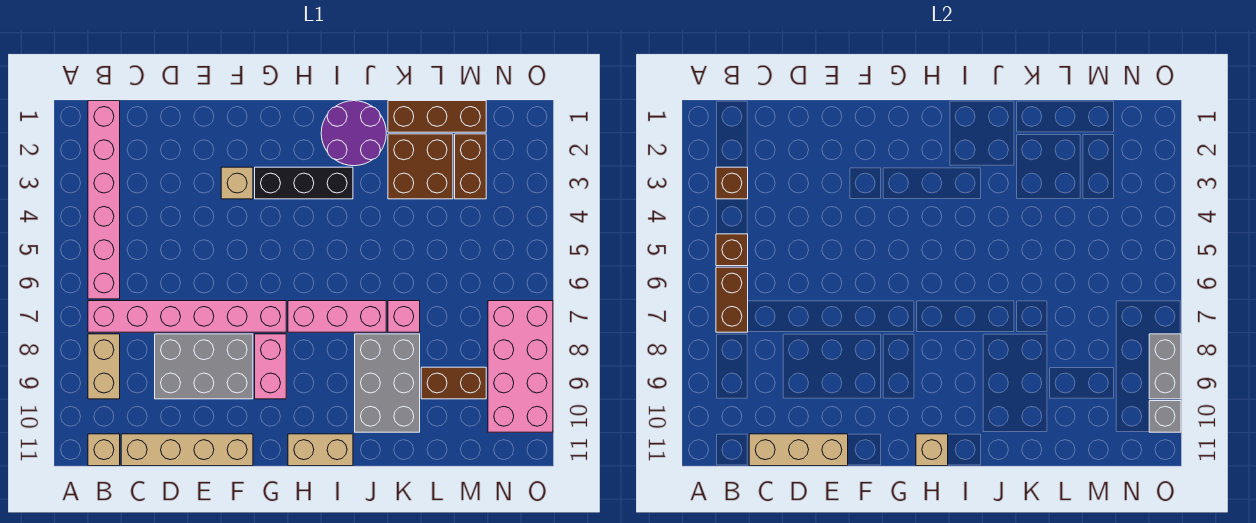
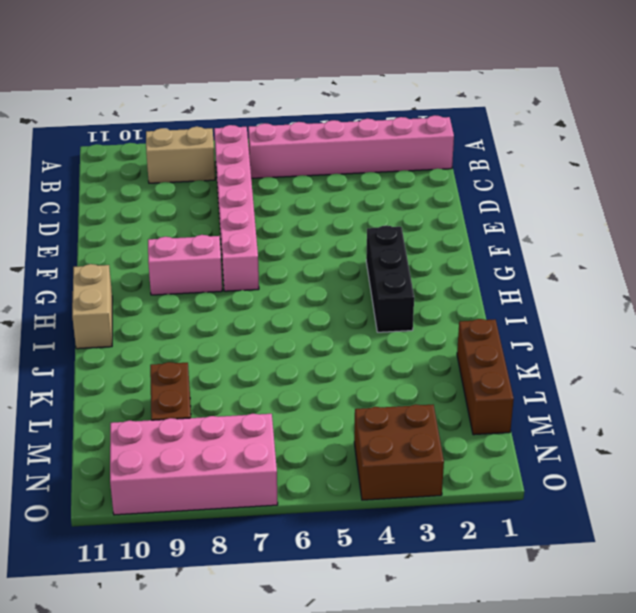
brown brick N3:O4 level 1 -> brown brick K2:L3 level 1
none -> tan brick B11 level 1
none -> tan brick C11:F11 level 1
none -> grey brick D8:F9 level 1

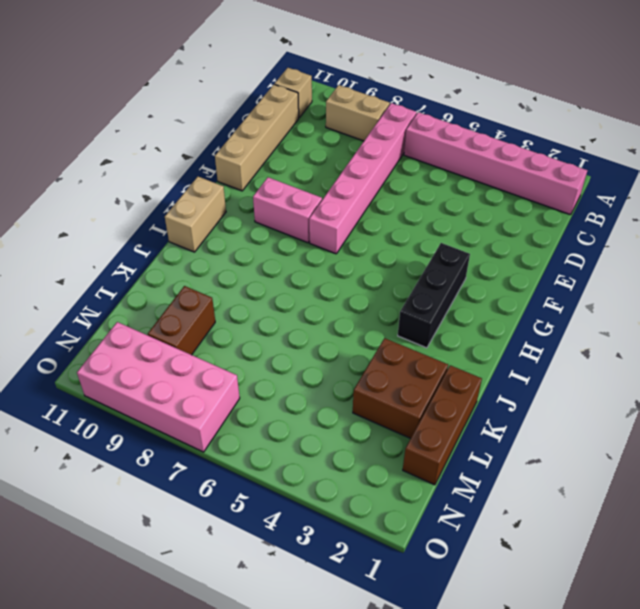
none -> grey brick D8:F9 level 1
none -> tan brick F3 level 1
none -> pink brick H7:J7 level 1

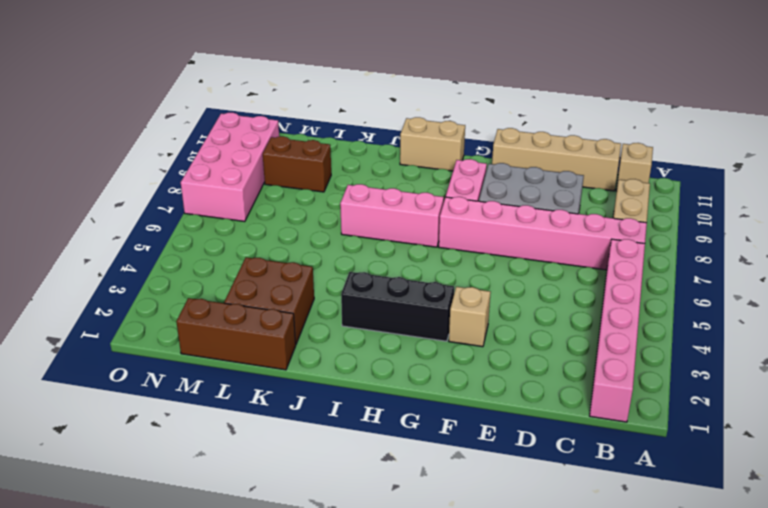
none -> purple round brick I1:J2 level 1
none -> grey brick J8:K10 level 1
none -> pink brick K7 level 1

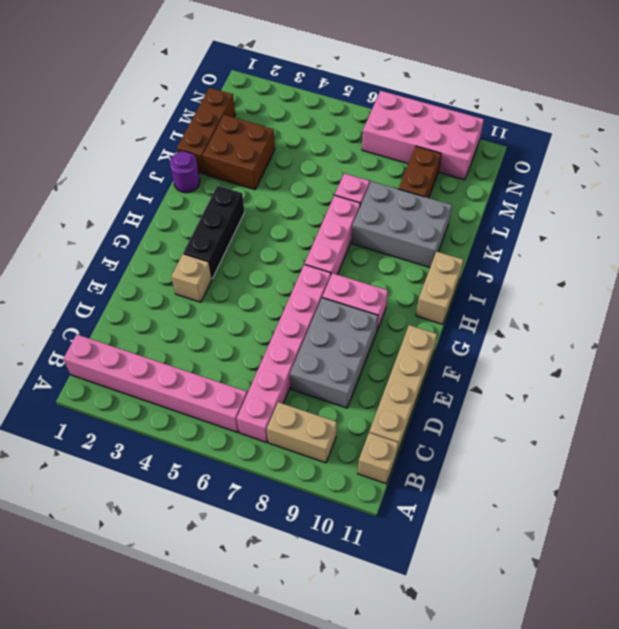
purple round brick J1 level 1 -> purple round brick I1:J2 level 1
none -> brown brick M2:M3 level 1
none -> brown brick B3 level 2
none -> brown brick B5 level 2

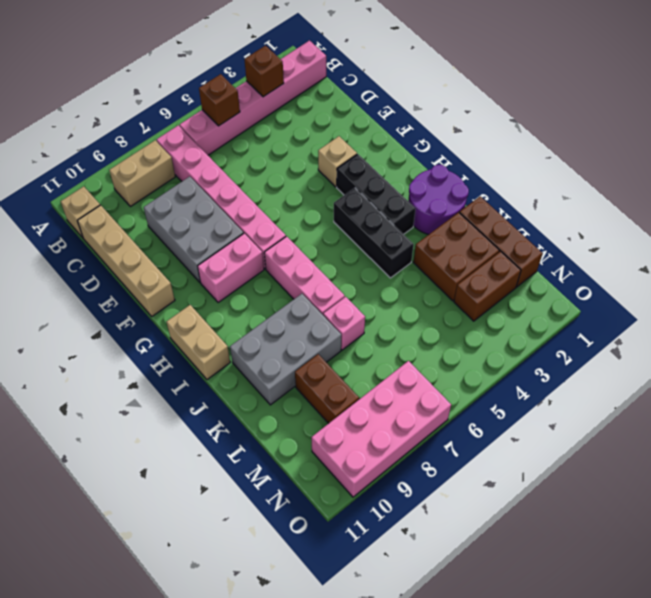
black brick H4:J4 level 1 -> none
none -> brown brick B6:B7 level 2
none -> tan brick C11:E11 level 2
none -> tan brick H11 level 2

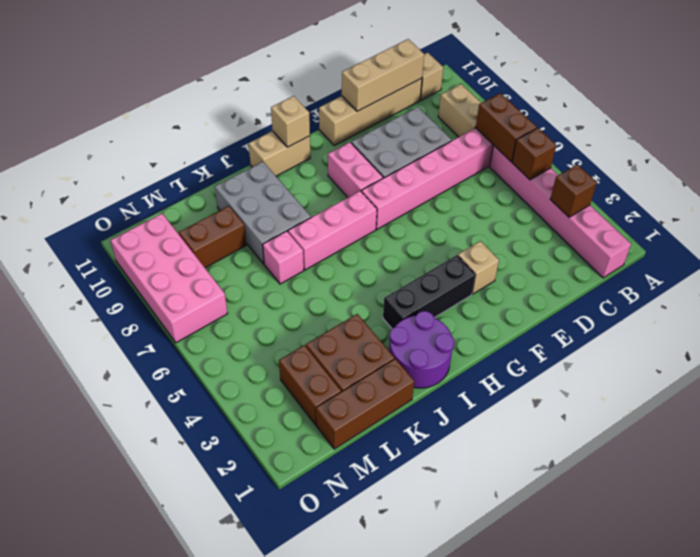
none -> grey brick O8:O9 level 2
none -> grey brick O10 level 2

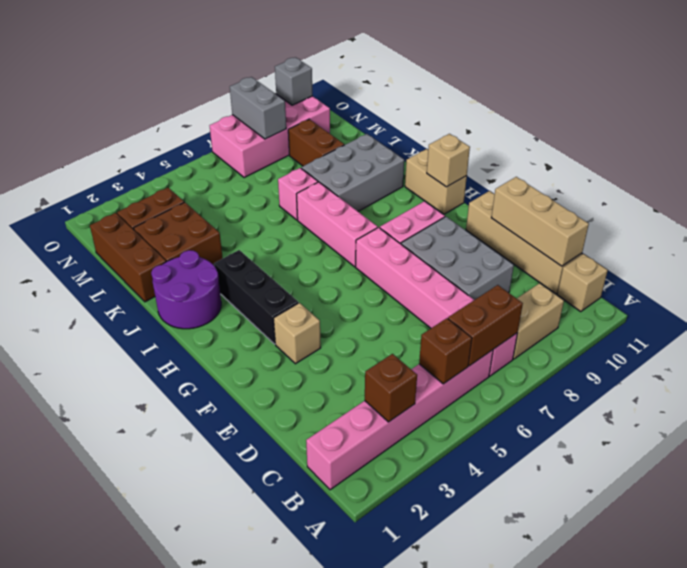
grey brick N8:O8 level 2 -> grey brick O8:O9 level 2

